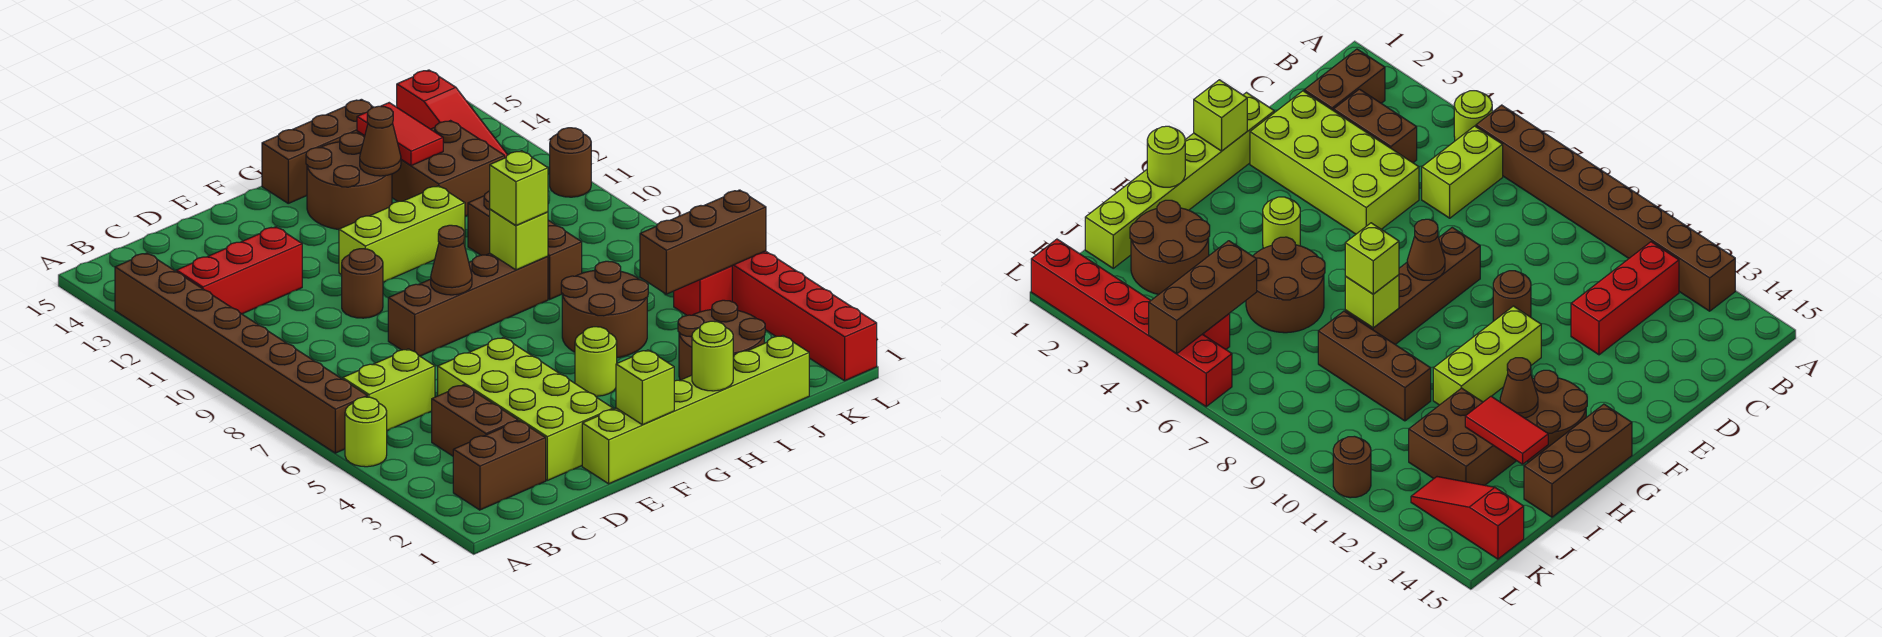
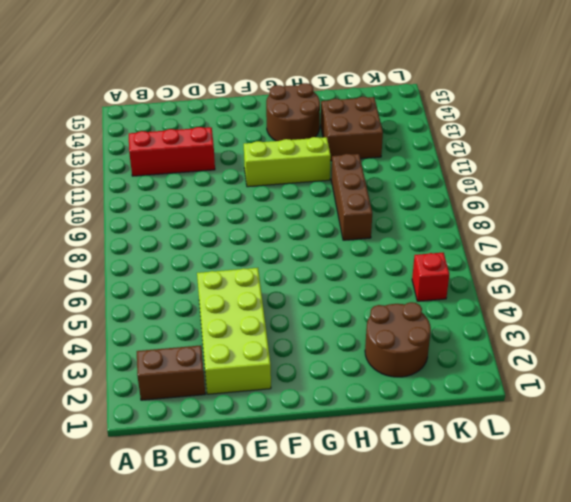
none -> lime round brick A5 level 1
none -> brown brick A6:A13 level 1
none -> lime brick B6:C6 level 1
none -> brown brick C3:C4 level 1

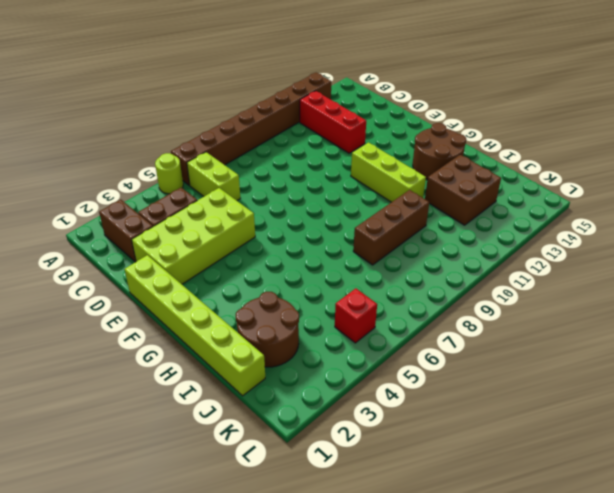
none -> brown brick E8:H8 level 1
none -> brown round brick E10 level 1
none -> lime round brick G4 level 1
none -> brown brick G15:I15 level 1

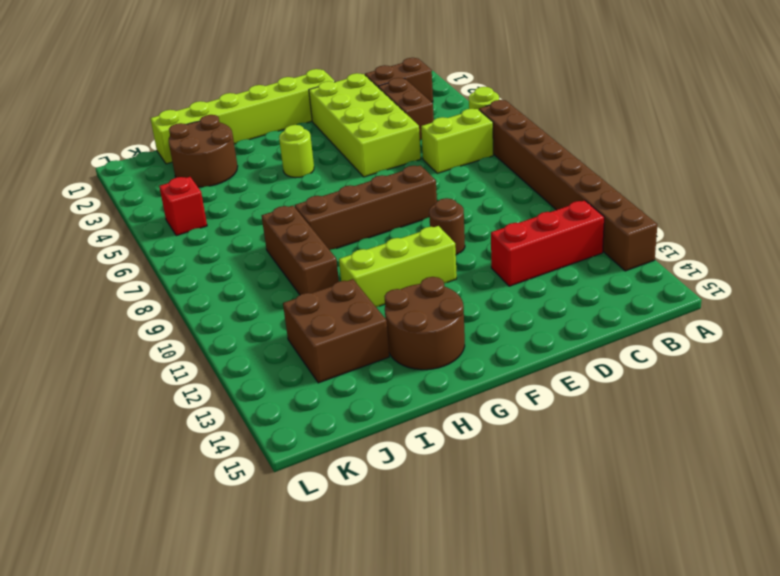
none -> brown brick G15:I15 level 1
none -> brown round brick H5:I6 level 1
none -> red slope K13:K15 level 1 top 15
none -> red brick L1:L6 level 1

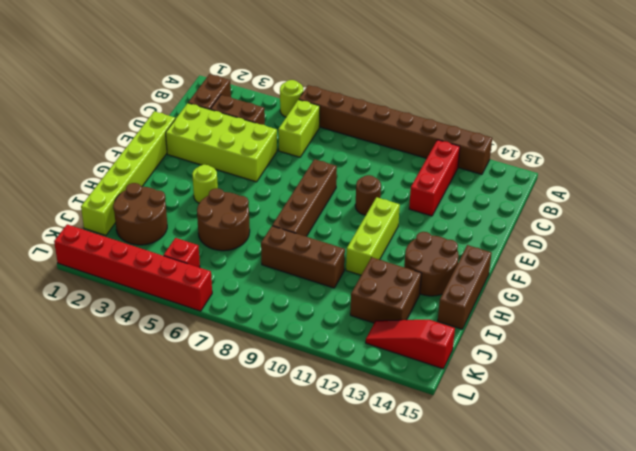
none -> brown round brick L11 level 1
none -> lime brick F1 level 2
none -> brown cone F8 level 2
none -> lime round brick H1 level 2

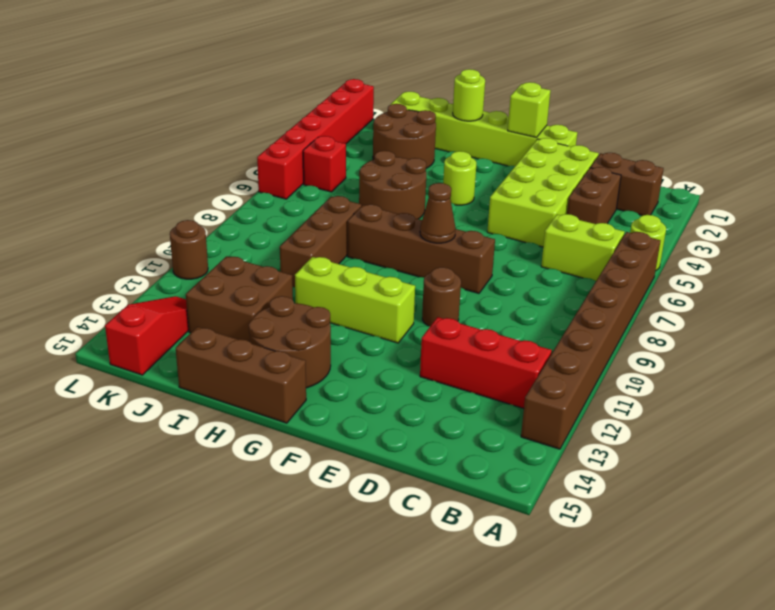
none -> lime brick H8 level 2
none -> brown cone H13 level 2
none -> red tile I13:I14 level 2
none -> brown brick J5:L5 level 2

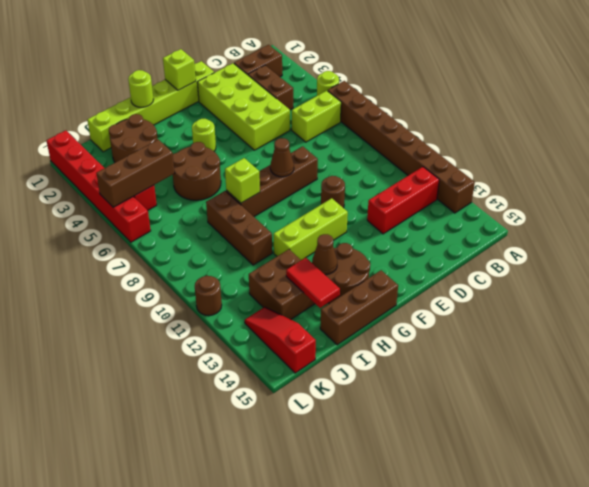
none -> lime brick H8 level 3

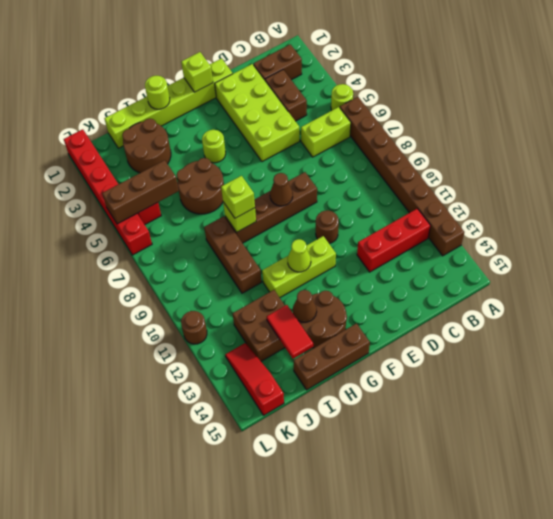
lime cone G11 level 2 -> none

